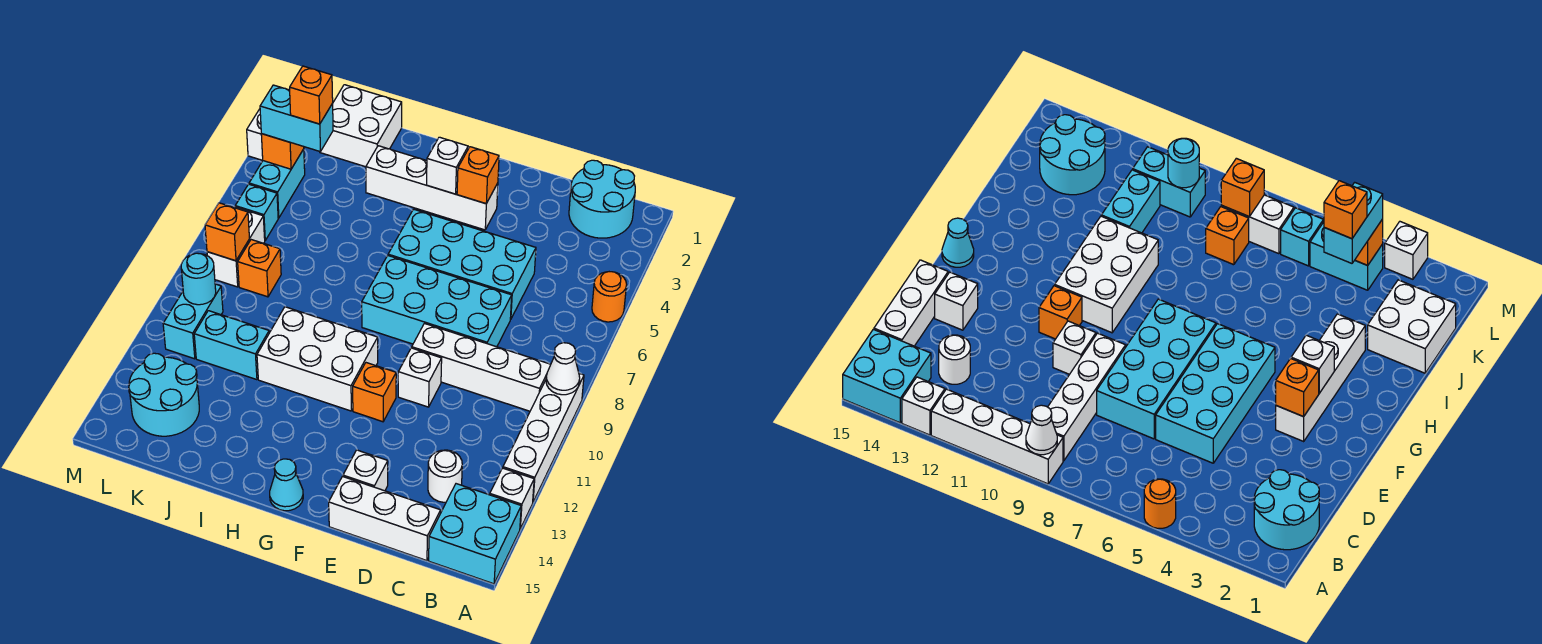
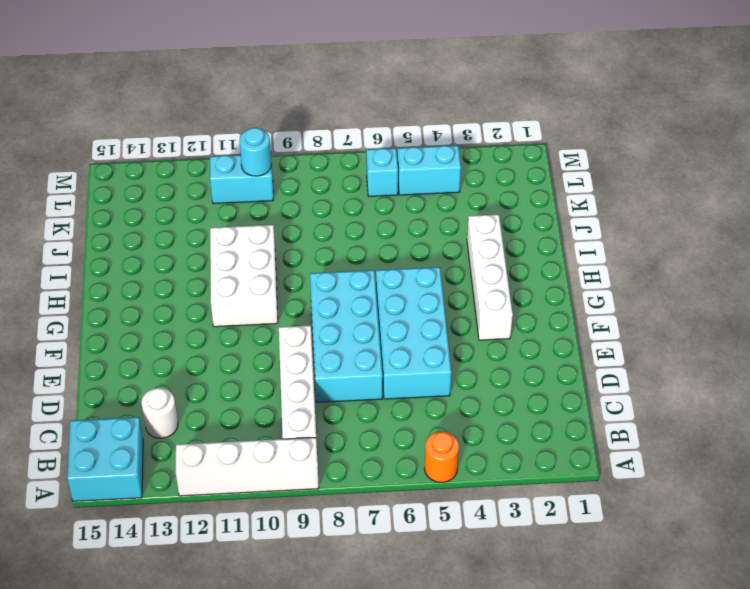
none -> white brick A13 level 1
none -> cyan round brick B1:C2 level 1
none -> white brick C15:E15 level 1
none -> white brick E10 level 1

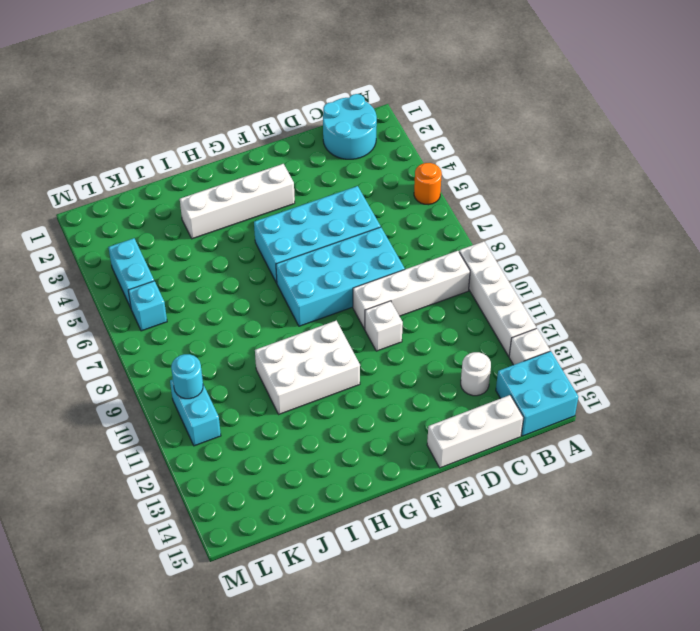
none -> white brick E14 level 1
none -> orange brick F11 level 1
none -> cyan cone G15 level 1
none -> white brick J1:K2 level 1

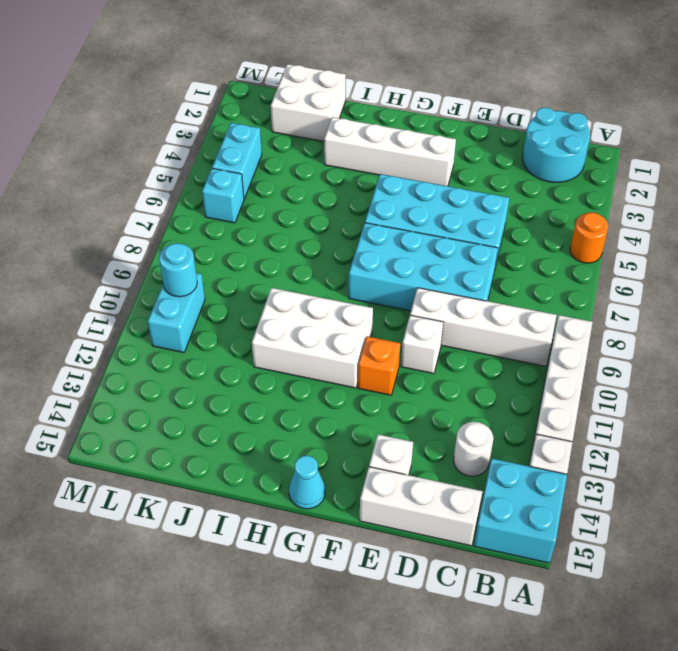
none -> cyan brick J11:K11 level 1
none -> orange brick K8 level 1
none -> cyan round brick K13:L14 level 1
none -> white brick L7:L8 level 1

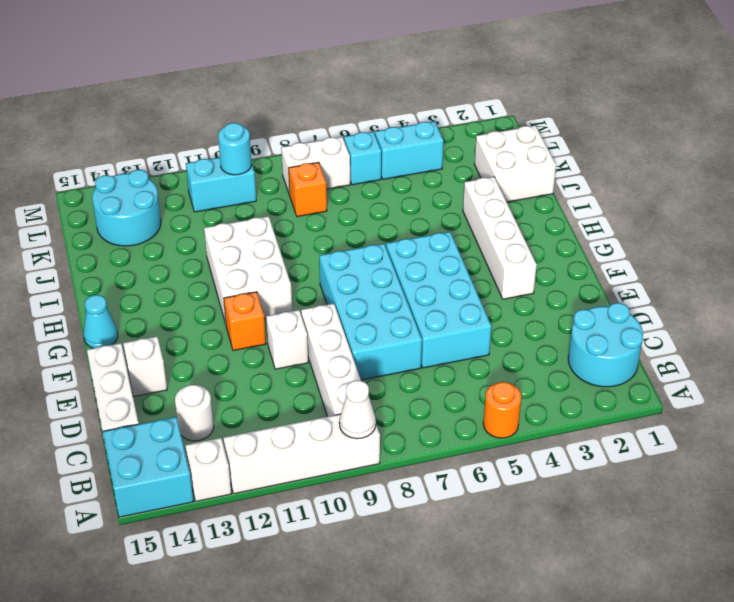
none -> cyan brick J11:K11 level 1
none -> white brick M3 level 1
none -> orange brick F3 level 2
none -> white brick G3 level 2

